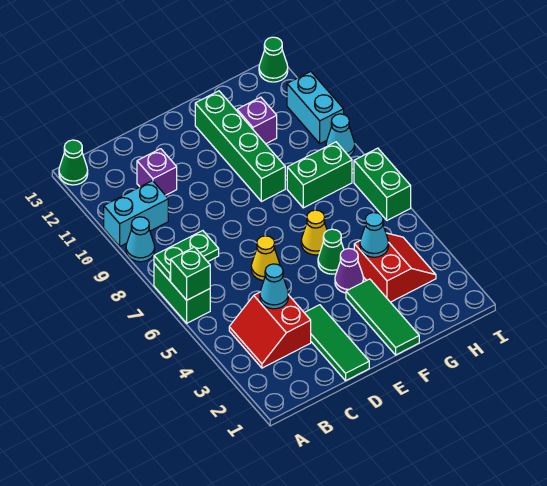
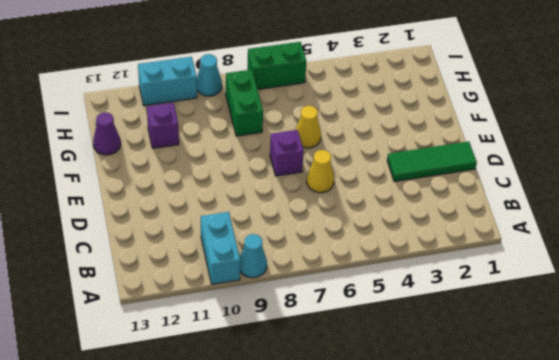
purple brick E7 level 1 -> purple brick C11 level 1
purple cone G13 level 1 -> purple cone F4 level 1
none -> green brick A6:A7 level 1
none -> green cone A13 level 1
none -> red slope B3:C4 level 1 top C

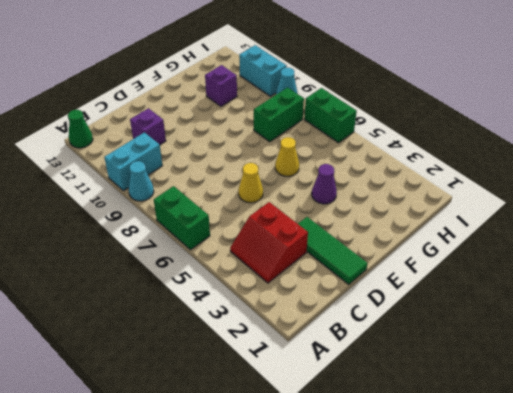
none -> green tile F1:F3 level 1
none -> green cone F5 level 1
none -> green brick F9:F12 level 1

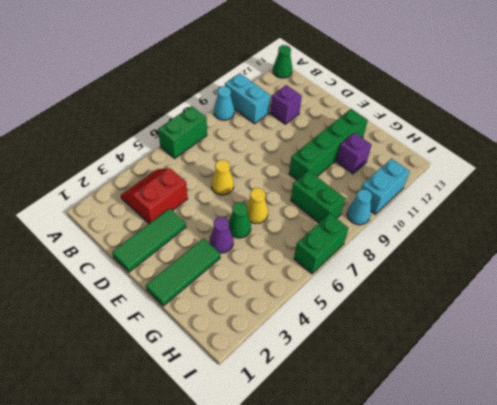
none -> red slope G3:H4 level 1 top G
none -> green cone I13 level 1
none -> green brick A6 level 2

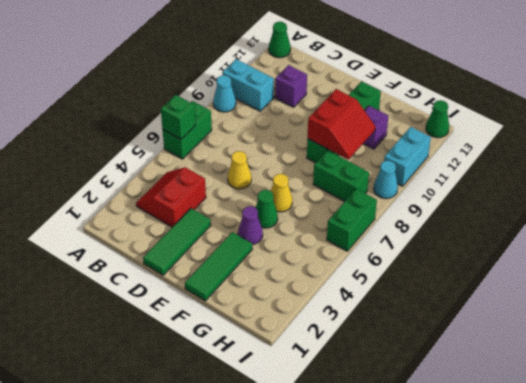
red slope F9:G10 level 2 top F -> red slope G3:H4 level 1 top G
none -> green plate A7:B7 level 2
none -> cyan cone C4 level 2
none -> cyan cone G4 level 2

